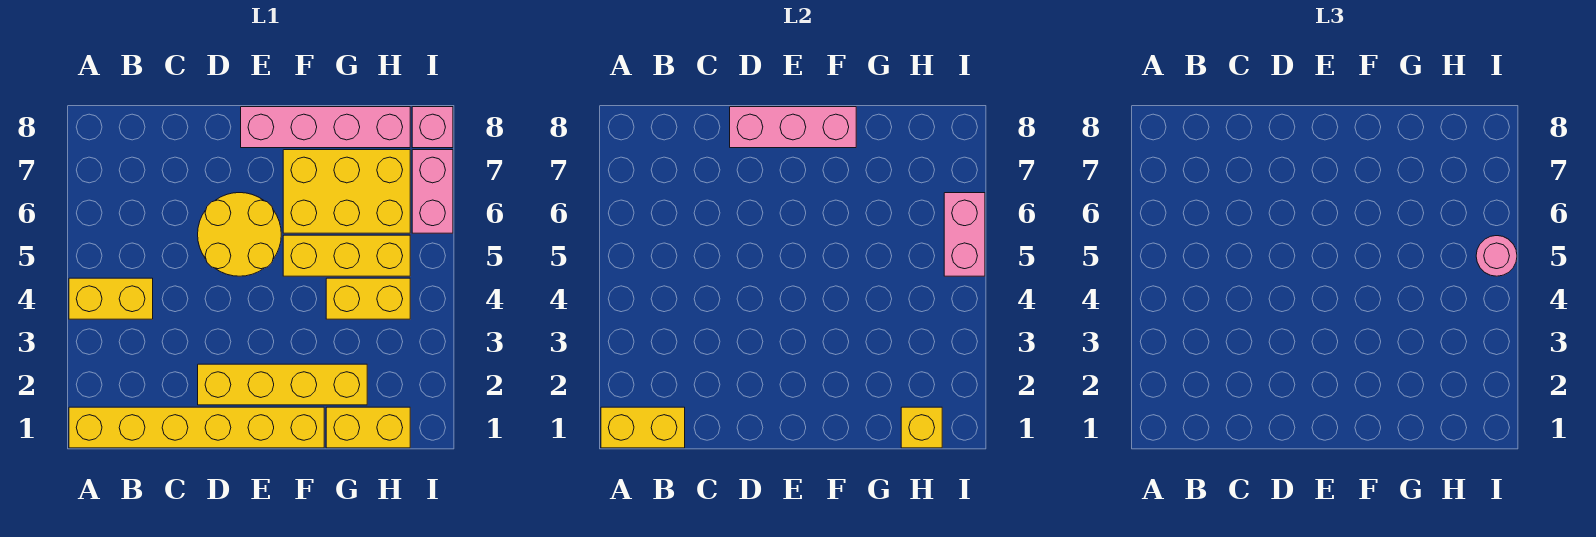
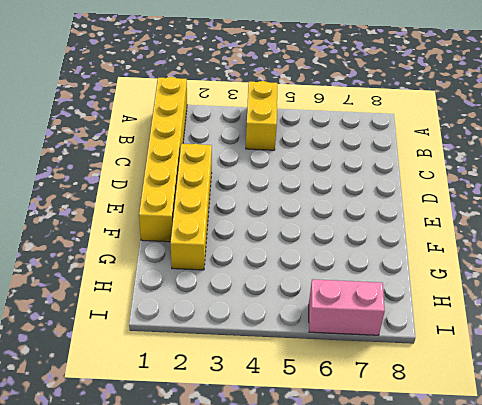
none -> yellow round brick D5:E6 level 1
none -> pink brick E8:H8 level 1
none -> yellow brick F5:H5 level 1

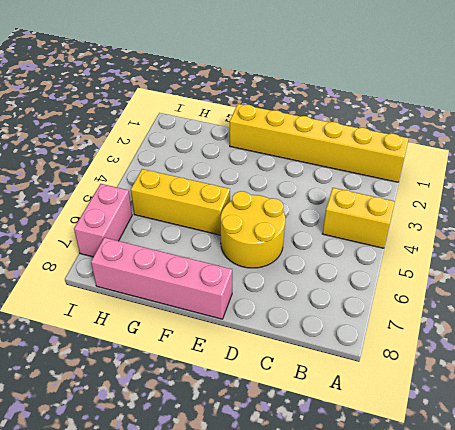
none -> yellow brick D2:G2 level 1
none -> yellow brick F6:H7 level 1
none -> yellow brick G1:H1 level 1

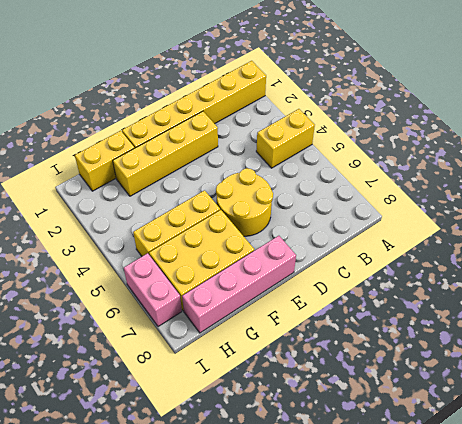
none -> yellow brick G4:H4 level 1
none -> pink brick I8 level 1
none -> yellow brick A1:B1 level 2

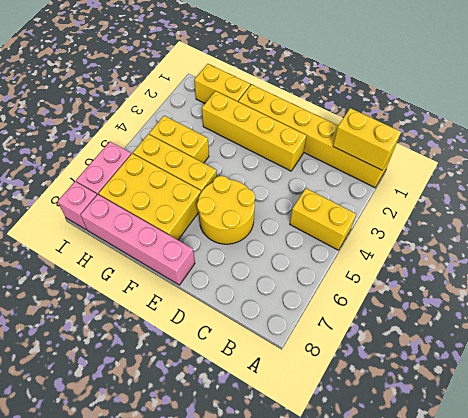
none -> pink brick D8:F8 level 2
none -> yellow brick H1 level 2
none -> pink brick I5:I6 level 2

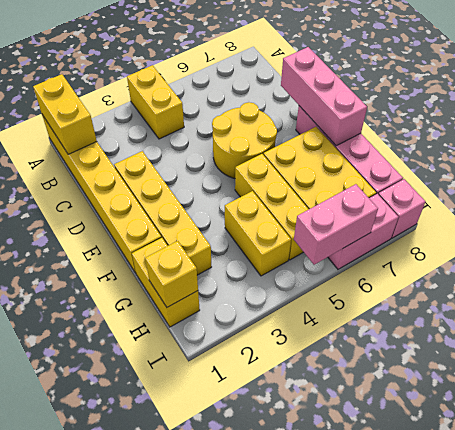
none -> pink round brick I5 level 3

